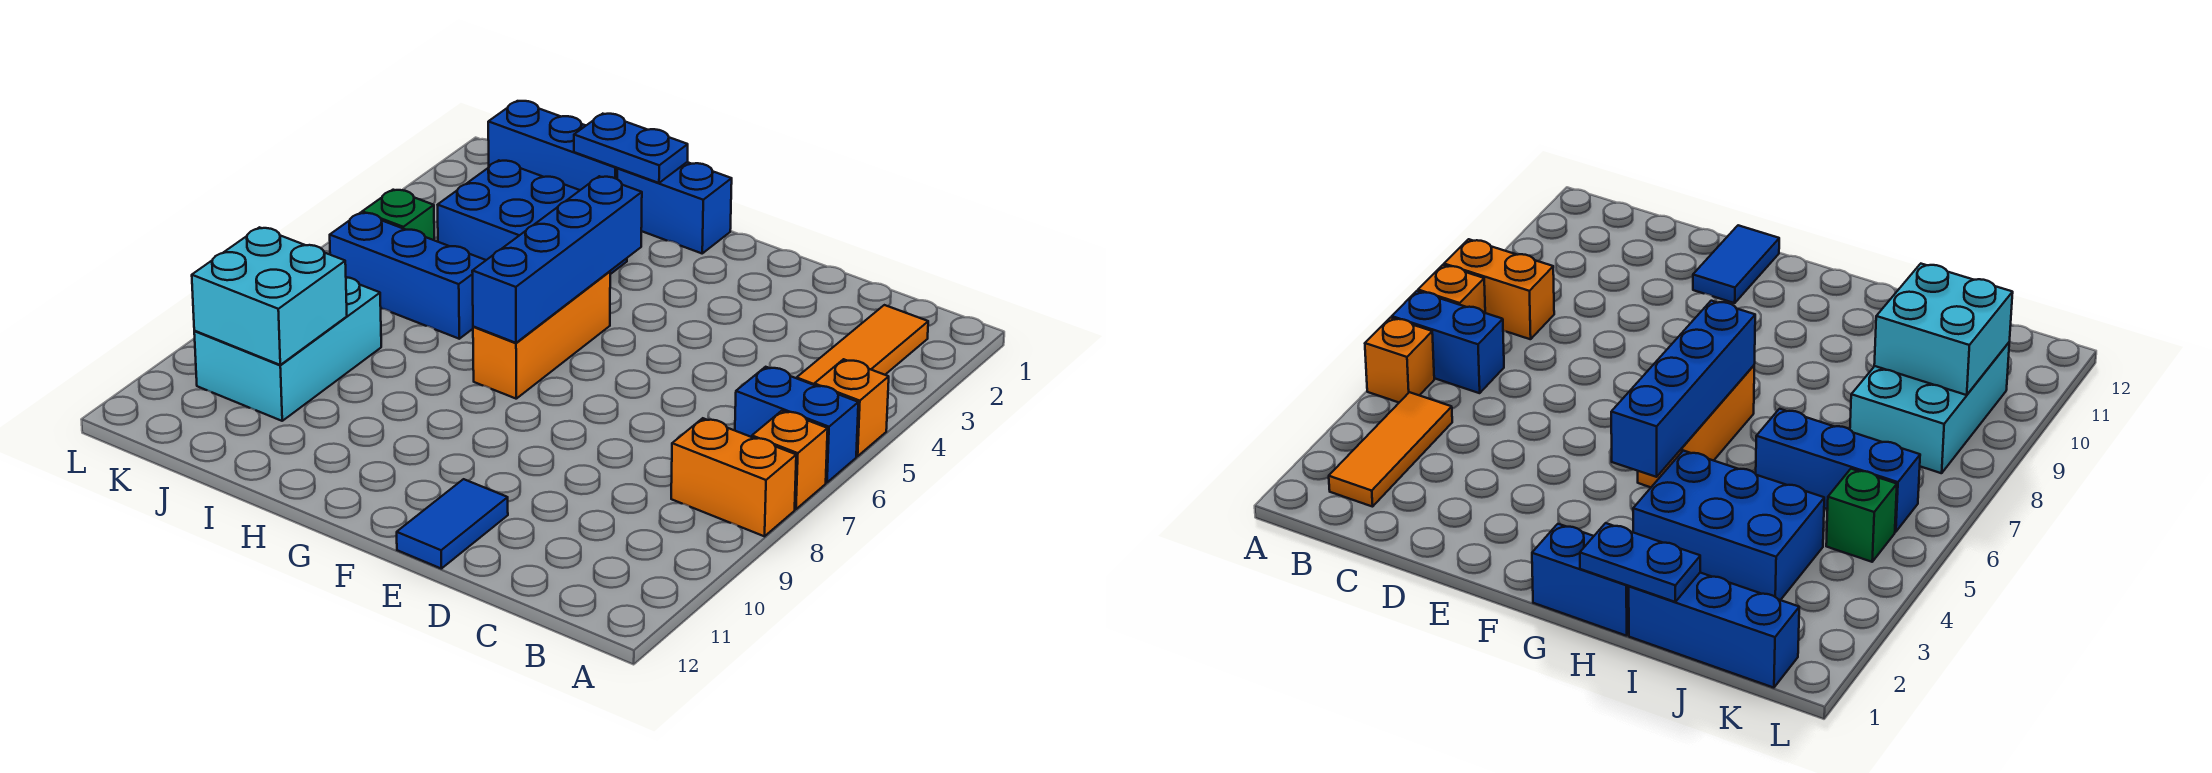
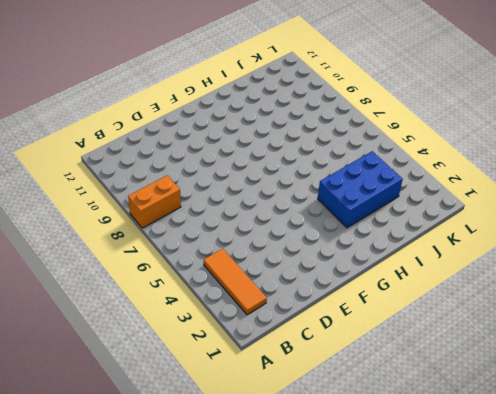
none -> orange brick A5 level 1
none -> blue brick A6:B6 level 1
none -> orange brick A7 level 1

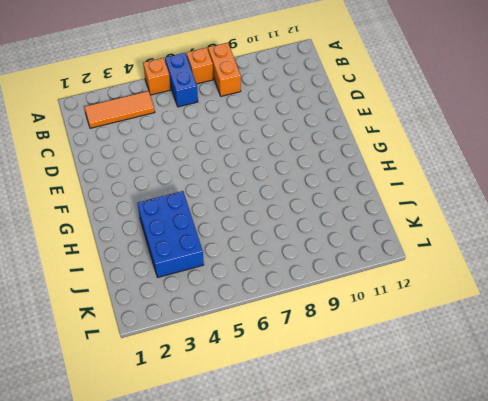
none -> blue tile E11:E12 level 1
none -> blue brick G1:H1 level 1
none -> orange brick G5:G7 level 1

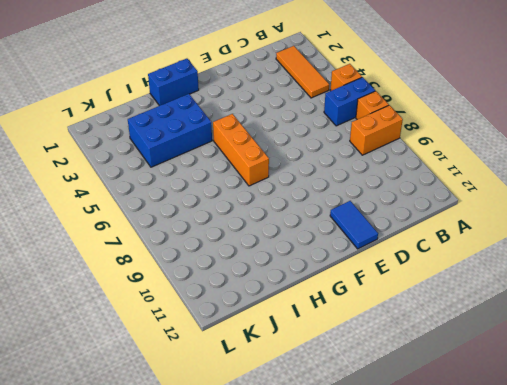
none -> blue brick I1:K1 level 1
none -> blue brick I6:K6 level 1
none -> cyan brick J8:K10 level 1

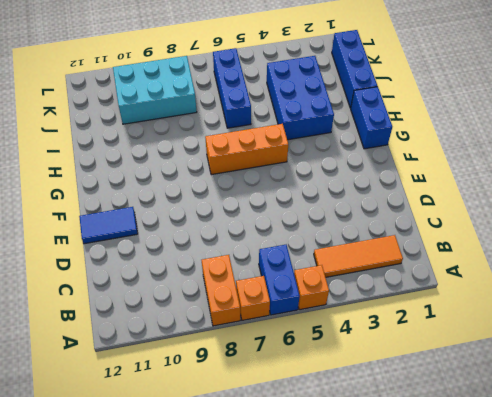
none -> green brick K5 level 1
none -> blue brick G4:G7 level 2
none -> blue plate H1:I1 level 2

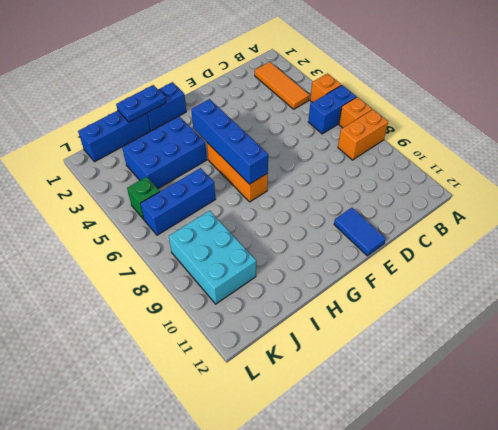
none -> cyan brick J9:K10 level 2

